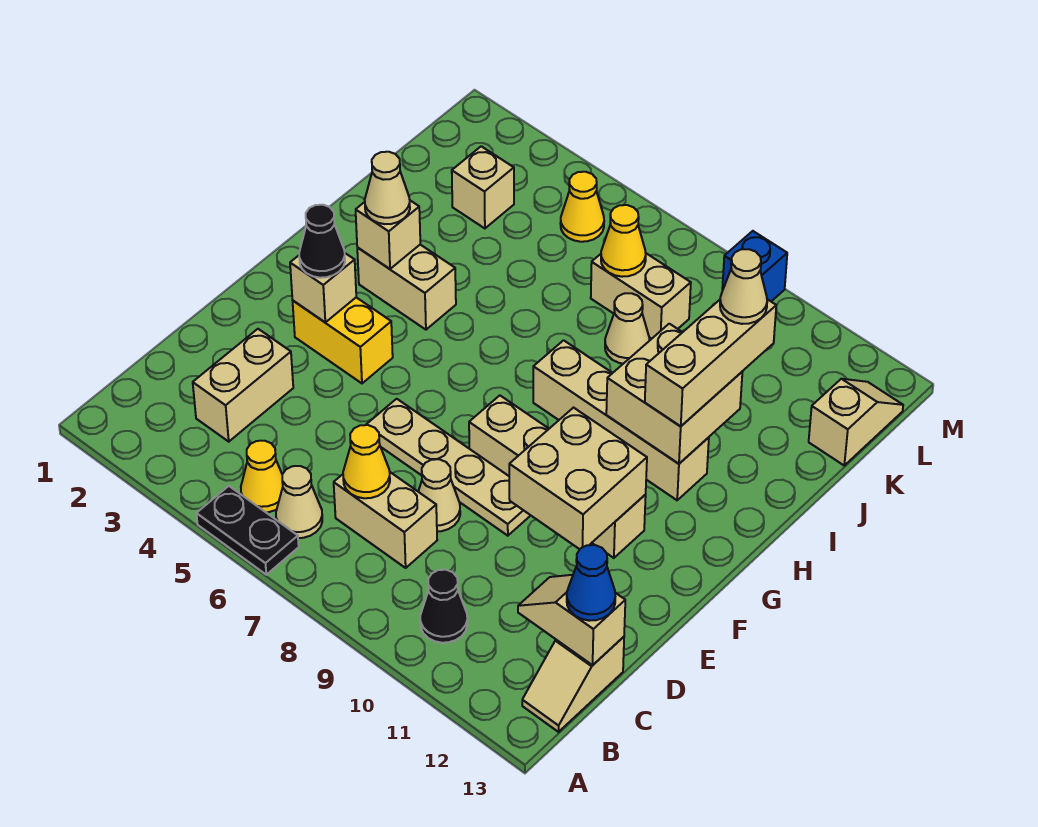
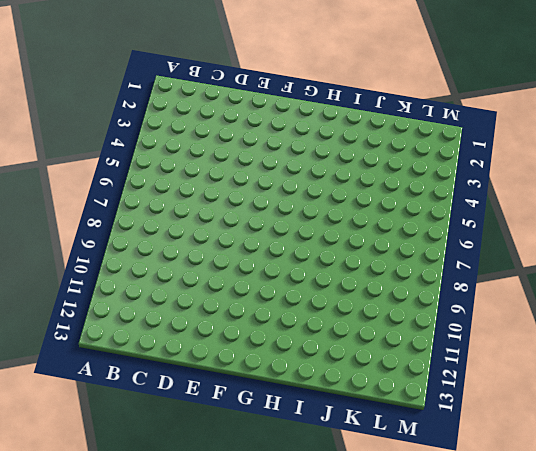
none -> black plate A5:A6 level 1
none -> yellow cone B5 level 1
none -> tan cone B6 level 1
none -> black cone B10 level 1

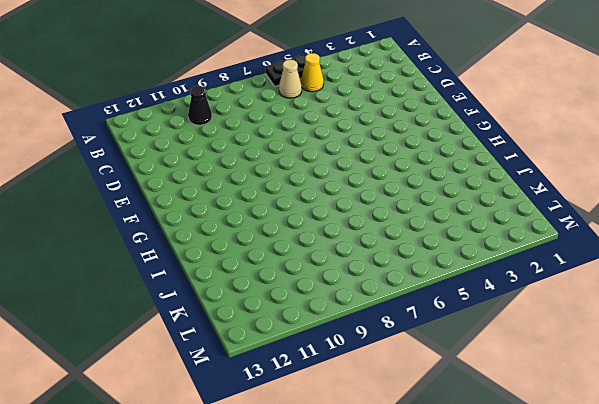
none -> tan slope B13:C13 level 1 top C
none -> tan brick C3:D3 level 1
none -> tan brick C7:C8 level 1
none -> tan cone D8 level 1

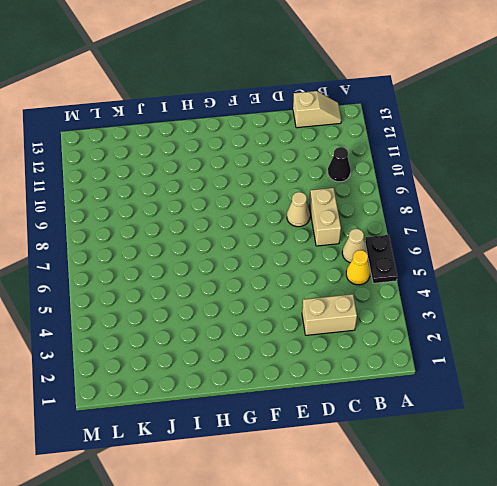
none -> tan plate E6:E9 level 1
none -> yellow brick F3:F4 level 1
none -> tan brick F8:F11 level 1
none -> tan brick H3:H4 level 1

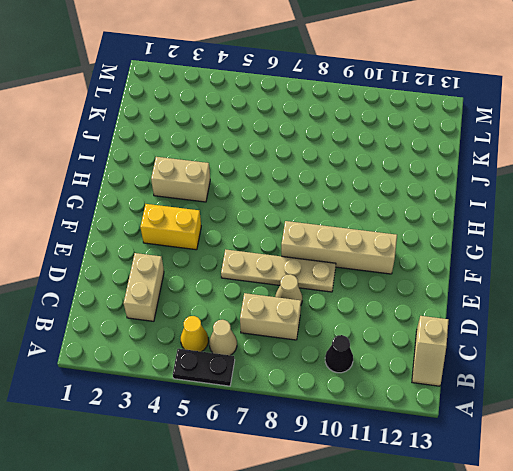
none -> tan brick H8:H11 level 1
none -> tan cone J8 level 1
none -> tan brick K3 level 1
none -> tan brick K7:K8 level 1

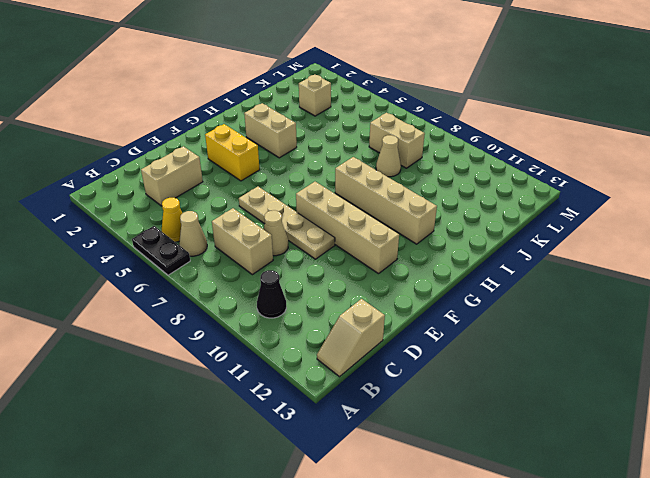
none -> tan slope K13:L13 level 1 top K
none -> yellow cone L5 level 1
none -> blue brick M9 level 1
none -> yellow cone C7 level 2

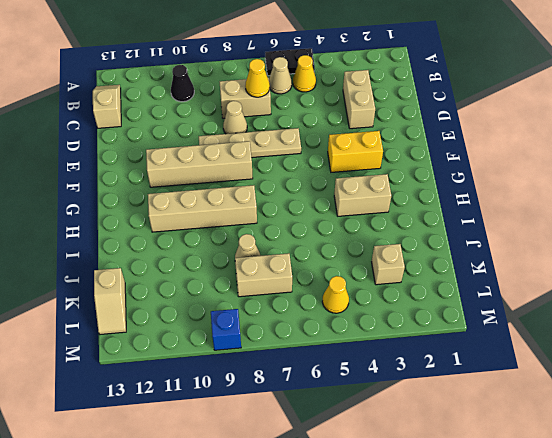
none -> tan slope C12:C13 level 2 top 13
none -> tan brick E10:F11 level 2
none -> tan brick F3 level 2
none -> tan brick H3 level 2

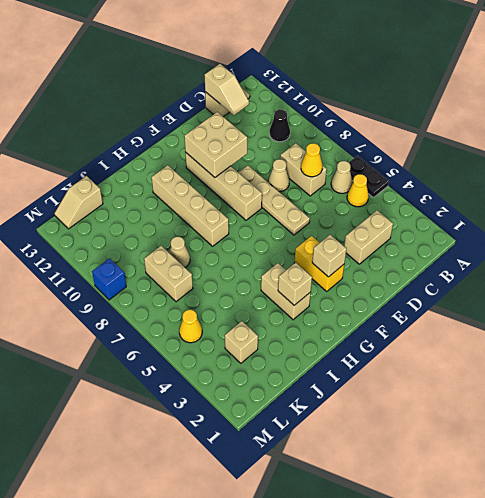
none -> tan brick H10:I11 level 2
none -> yellow cone K7 level 2
none -> blue cone C13 level 3
none -> black cone F3 level 3

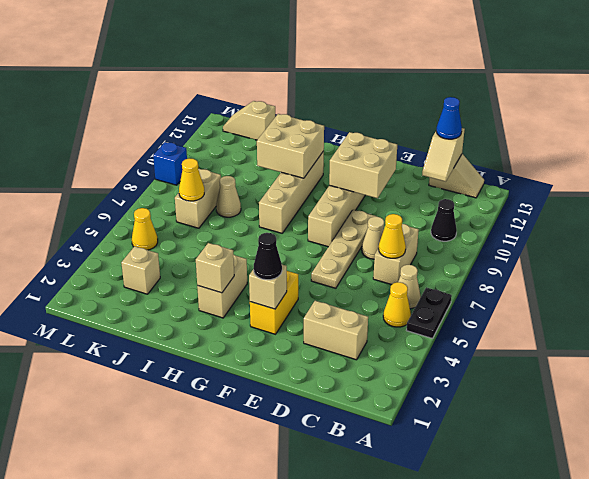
none -> tan cone H3 level 3
none -> tan brick H11:J11 level 3
none -> tan cone J11 level 4

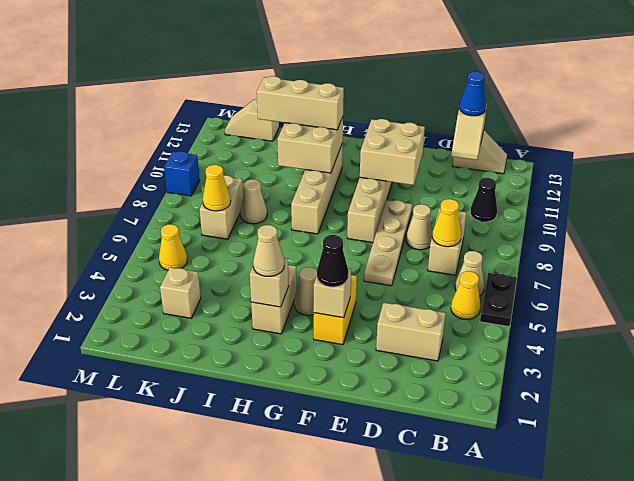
tan cone G4 level 1 -> tan cone J11 level 4

